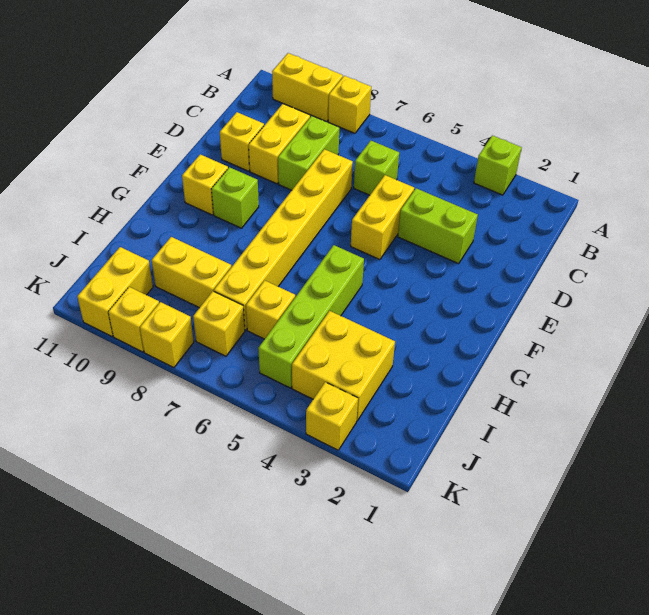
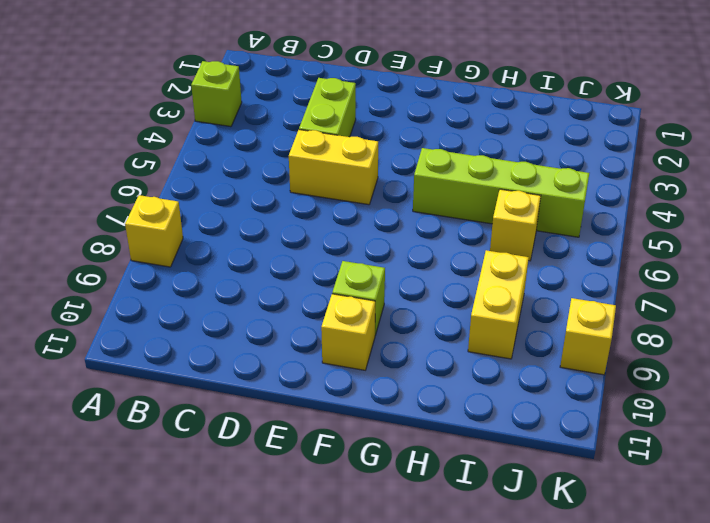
none -> yellow brick A9:A10 level 1
none -> lime brick C6 level 1
none -> lime brick C8:D8 level 1

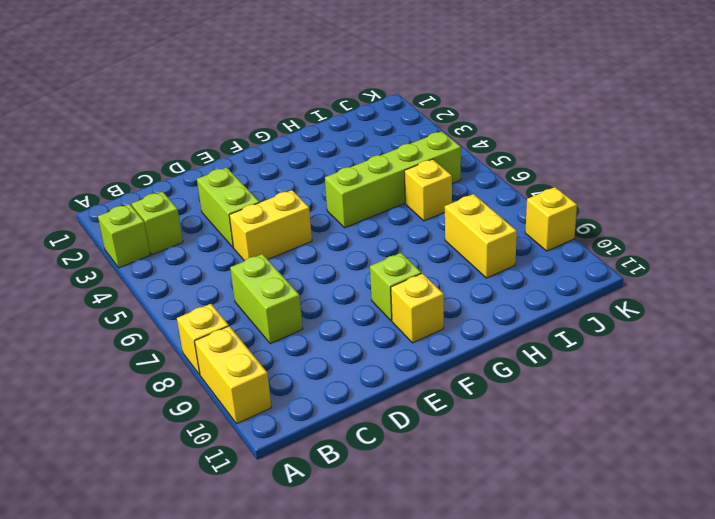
lime brick B3 level 1 -> lime brick C6 level 1
lime brick C7:C8 level 1 -> lime brick C8:D8 level 1
none -> yellow brick C9:D9 level 1
none -> yellow brick D7:I7 level 1
none -> yellow brick D10 level 1

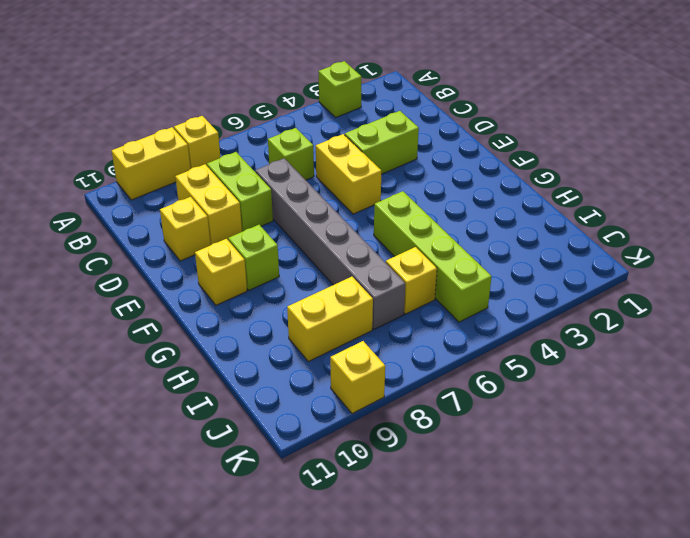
grey brick D7:I7 level 1 -> yellow brick D7:I7 level 1
none -> yellow brick I3:J4 level 1
none -> yellow brick J7 level 1
none -> yellow brick J10:K10 level 1

